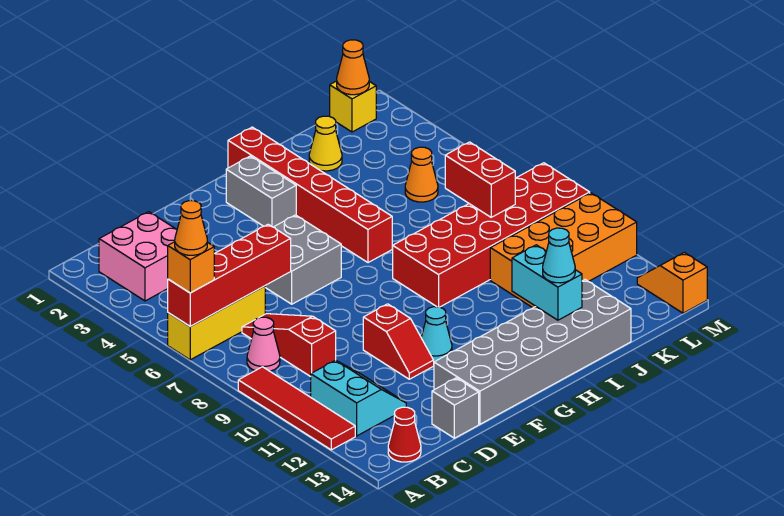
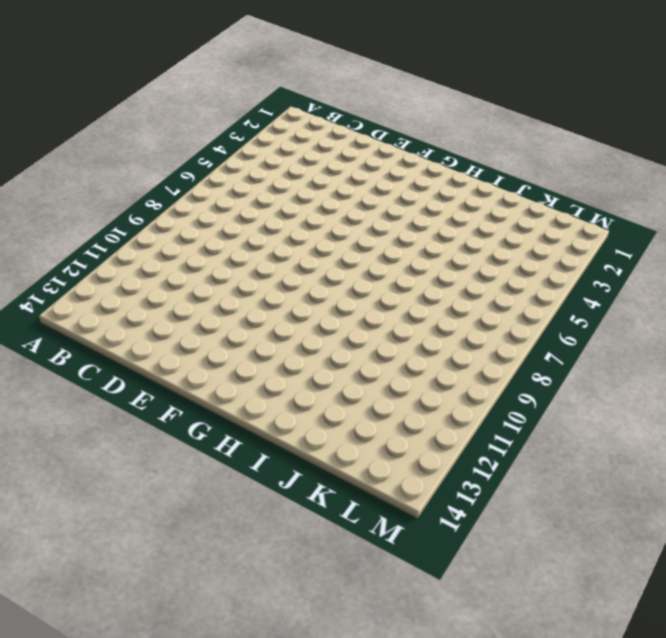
none -> yellow brick A6:C6 level 1
none -> red tile A9:A12 level 1
none -> pink brick B2:C3 level 1

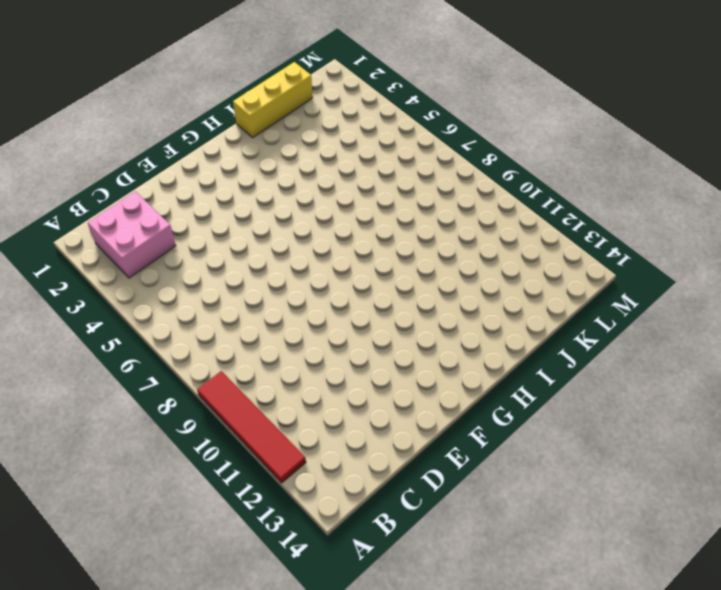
yellow brick I1:K1 level 1 -> yellow brick A6:C6 level 1
none -> pink cone B8 level 1
none -> cyan slope B11:C12 level 1 top B
none -> red cone B14 level 1

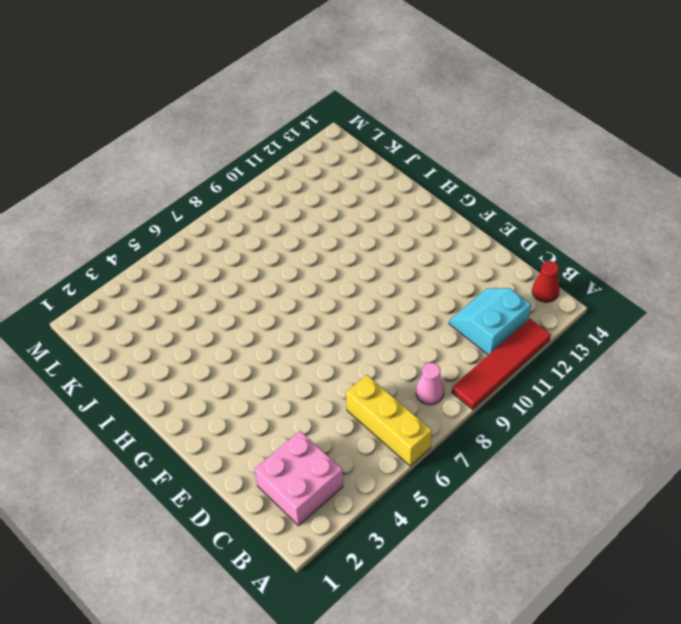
none -> red slope C7:C9 level 1 top 9
none -> grey brick D14 level 1
none -> grey brick E5:F6 level 1

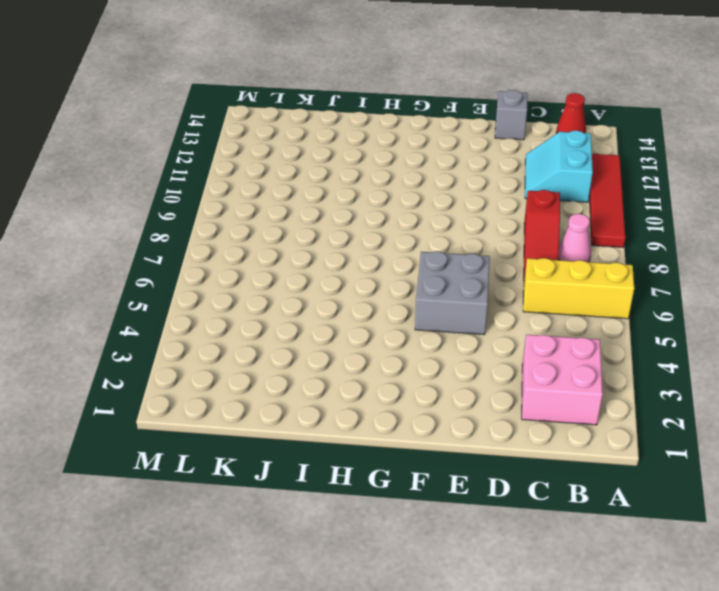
none -> red slope E10:E11 level 1 top 10
none -> grey brick E13:J14 level 1
none -> cyan cone F11 level 1

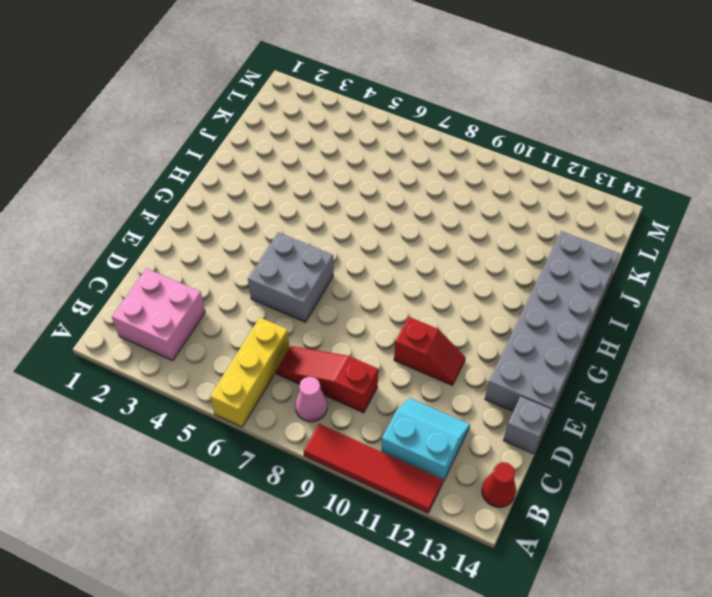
none -> cyan cone F11 level 1
none -> grey brick G2:G3 level 1
none -> red brick H1:H6 level 1

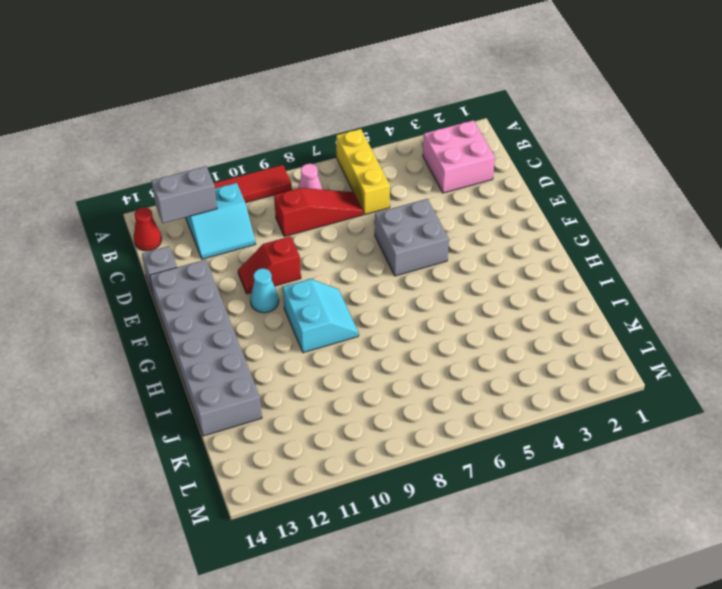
grey brick B12:B13 level 2 -> grey brick G2:G3 level 1
cyan slope G9:H10 level 1 top 10 -> red brick H8:M9 level 1
none -> red brick H1:H6 level 1
none -> yellow cone J2 level 1
none -> orange brick J10:M11 level 1

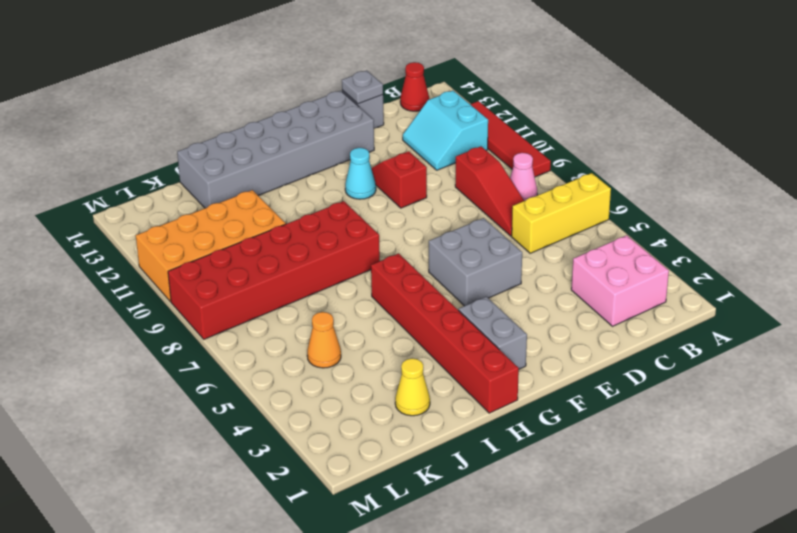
grey plate D14 level 2 -> none
none -> yellow brick L1 level 1
none -> orange slope M13:M14 level 1 top 14
none -> red brick A6:D6 level 2

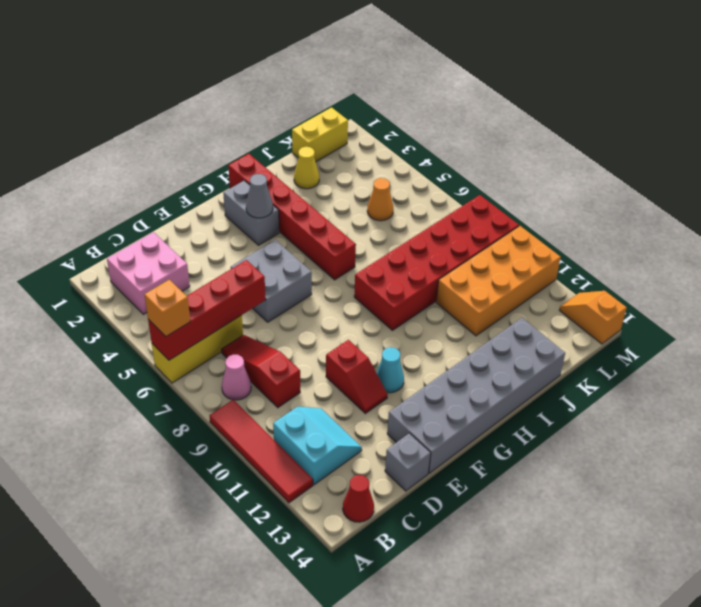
grey cone G3 level 2 -> none
yellow brick K1:L1 level 1 -> yellow brick L1 level 1
none -> cyan brick I12:I13 level 2
none -> red brick K7:K8 level 2
none -> orange cone L1 level 2

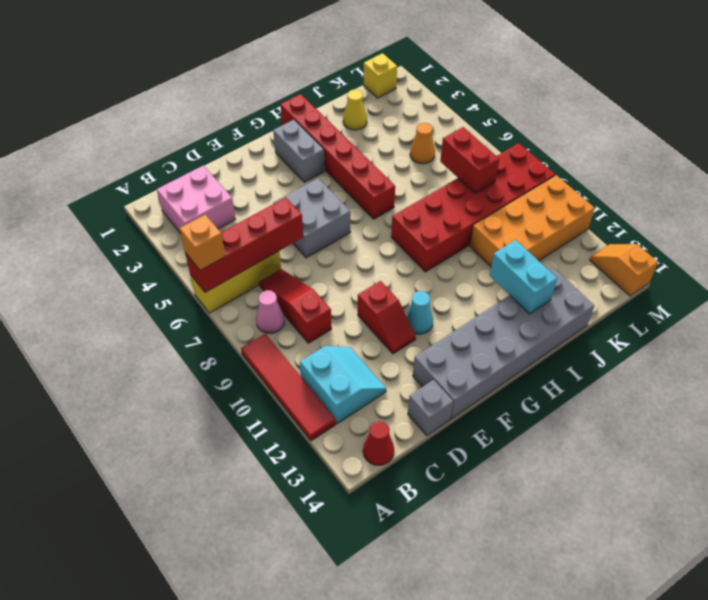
none -> orange cone L1 level 2
none -> cyan cone I13 level 3
none -> orange cone A6 level 4

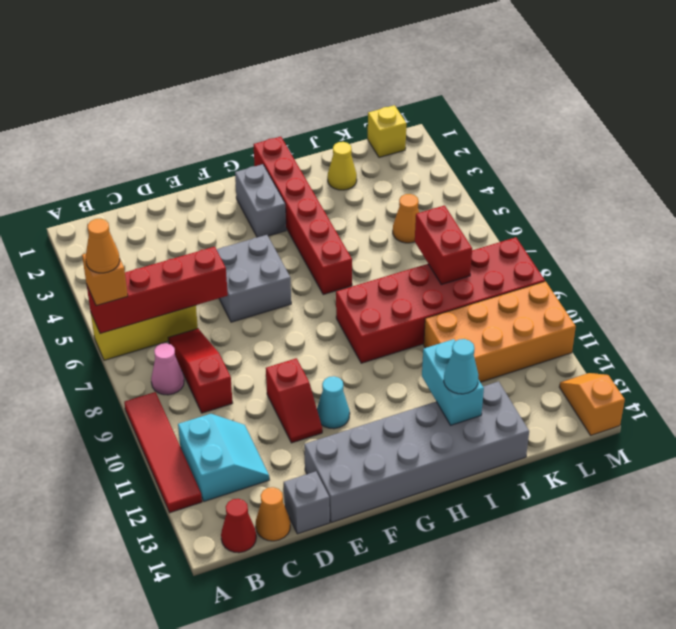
orange cone C14 level 1 -> orange cone L1 level 2
none -> pink brick B2:C3 level 1

